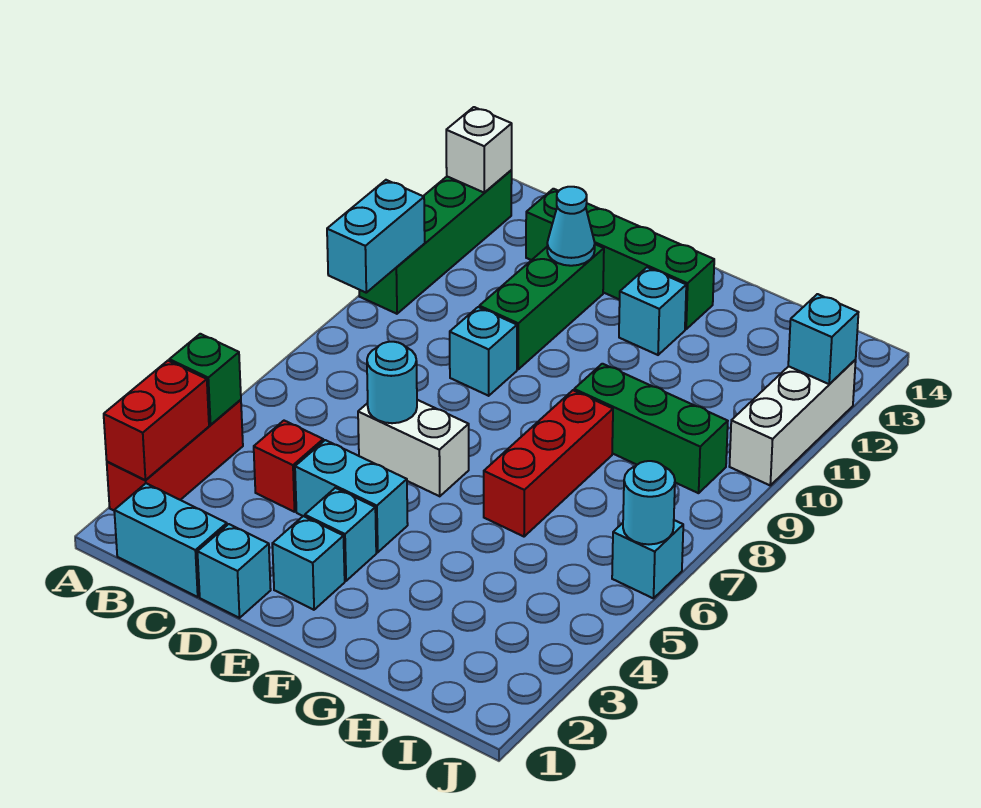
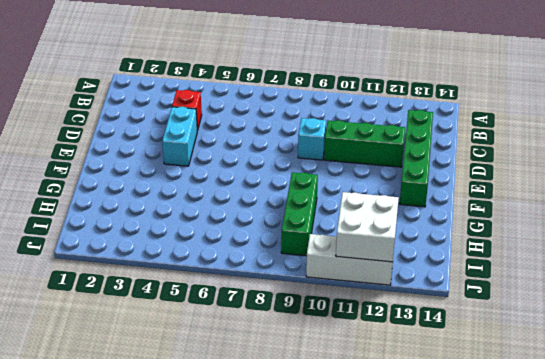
white brick I11:J12 level 2 -> cyan brick J12 level 2
none -> red brick A2:A4 level 1
none -> green brick A10:A13 level 1
none -> cyan brick B1:C1 level 1

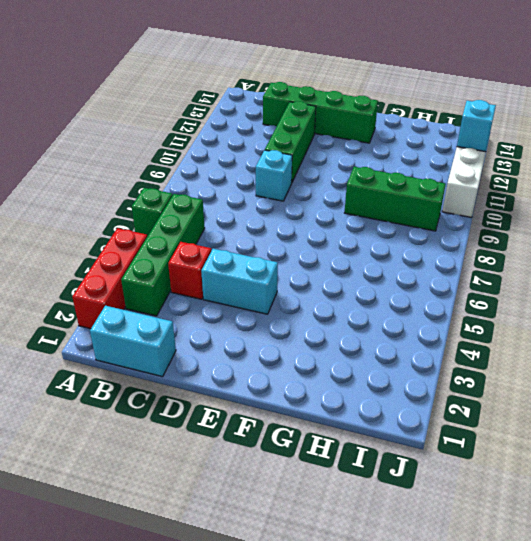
green brick A6 level 1 -> green brick A4 level 2
green brick B3:B6 level 1 -> green brick A10:A13 level 1
none -> cyan brick D1 level 1
none -> white brick D6:E6 level 1
none -> cyan brick E2 level 1

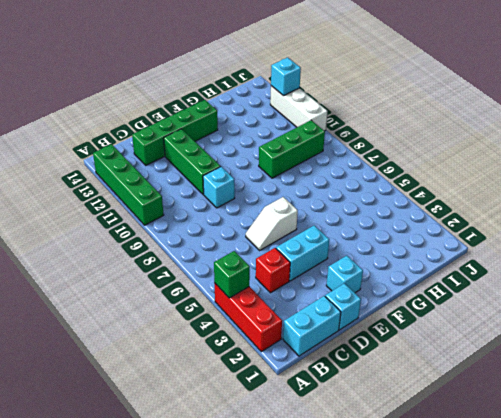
white slope D6:E6 level 1 top E -> white brick D6:E6 level 1
none -> cyan brick E3 level 1
none -> cyan brick F12 level 1
none -> red brick G6:G8 level 1

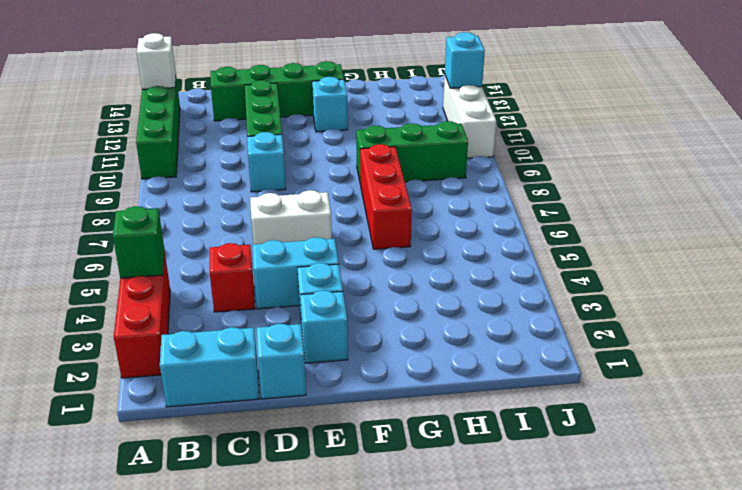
none -> cyan brick J6 level 1
none -> red brick A2:A3 level 2
none -> cyan brick A9:A10 level 2

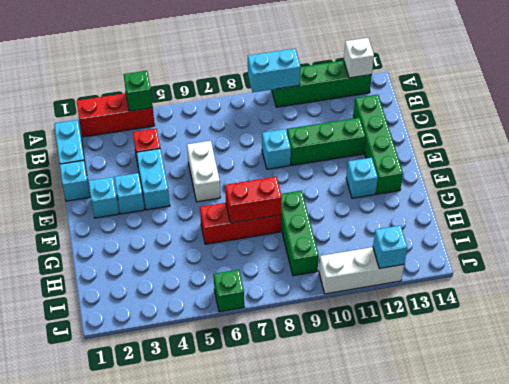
red brick G7:G8 level 2 -> red brick A2:A3 level 2
green brick J6 level 1 -> cyan brick J6 level 1
none -> cyan round brick D6 level 2
none -> cyan cone D12 level 2
none -> cyan round brick J6 level 2

